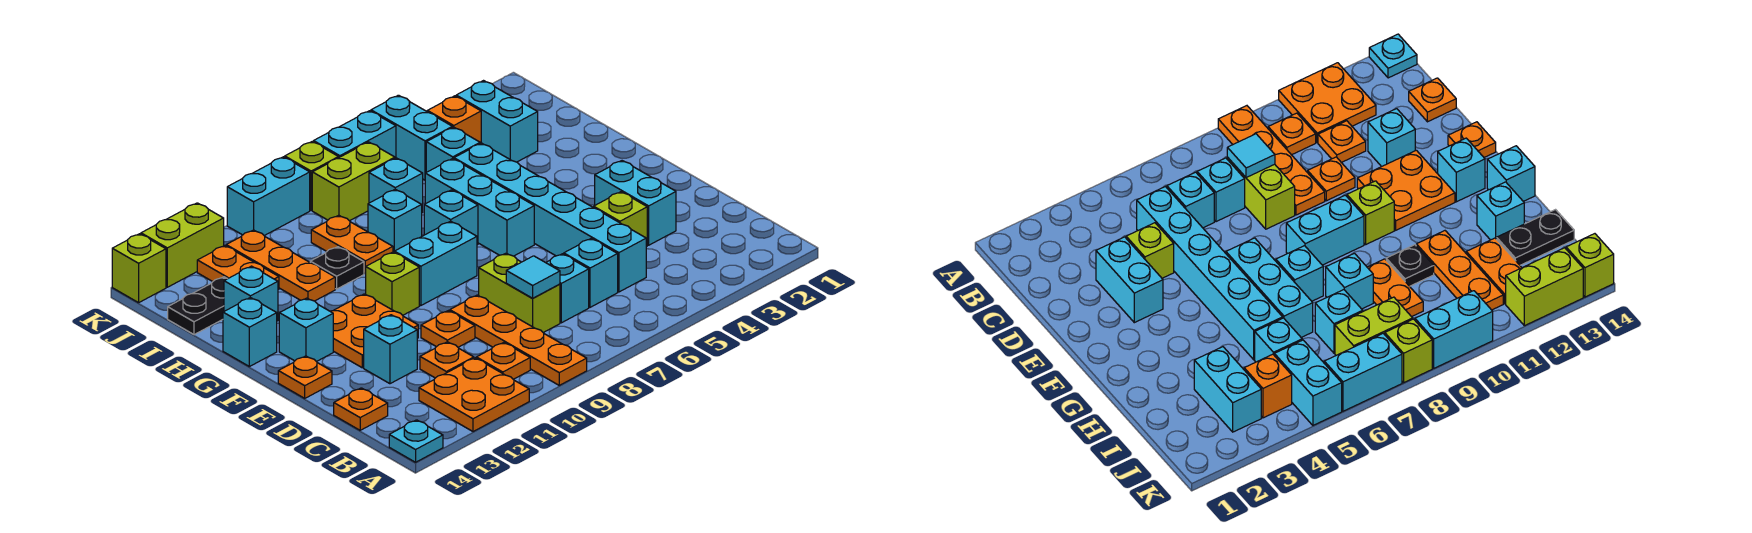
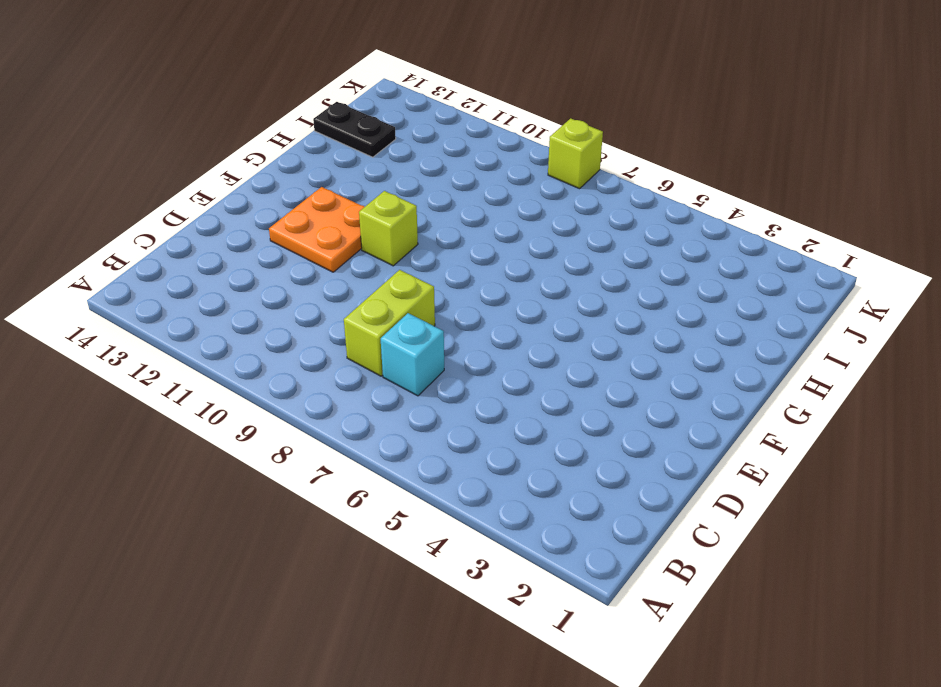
none -> orange plate A9:D9 level 1
none -> orange plate A11:B12 level 1
none -> cyan plate A14 level 1
none -> orange plate B10 level 1

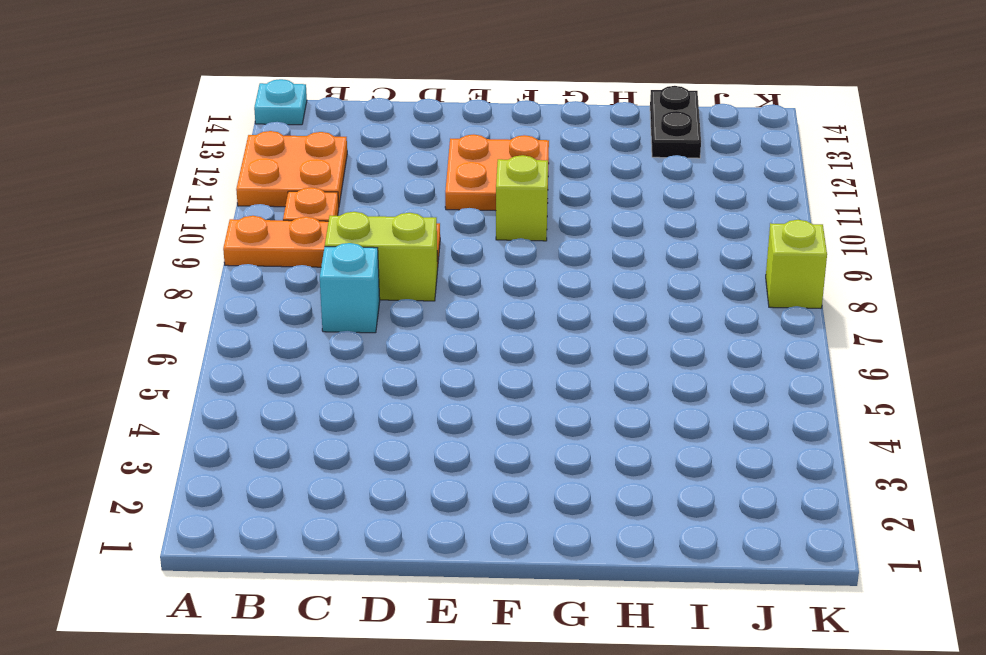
none -> cyan brick C5:H5 level 1
none -> cyan brick C6 level 1
none -> orange plate C11 level 1
none -> orange plate C14 level 1

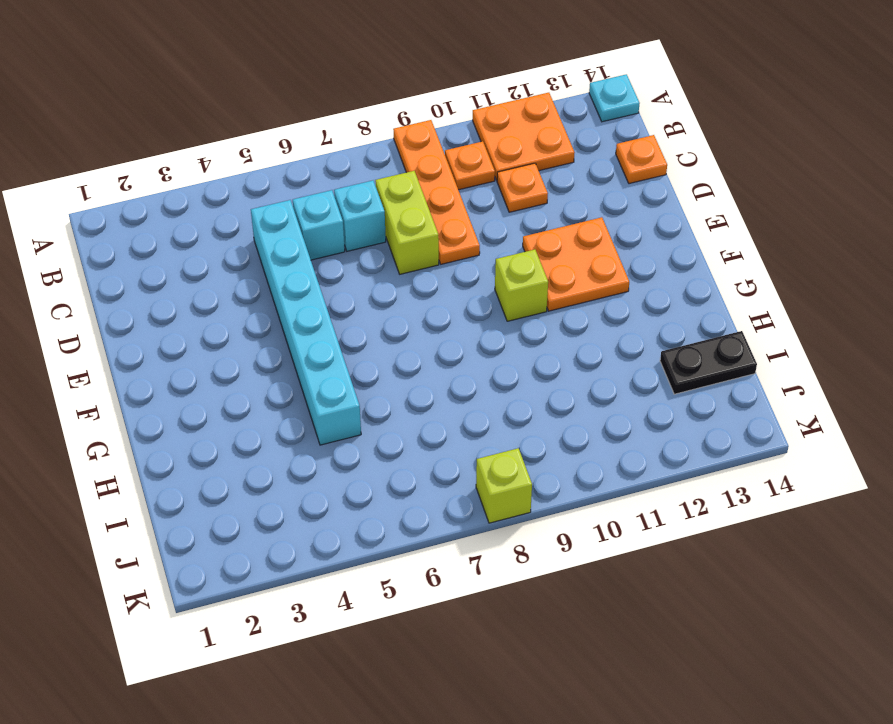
none -> cyan brick D3:E3 level 1
none -> lime brick D4 level 1
none -> orange plate D10 level 1
none -> cyan brick D12 level 1

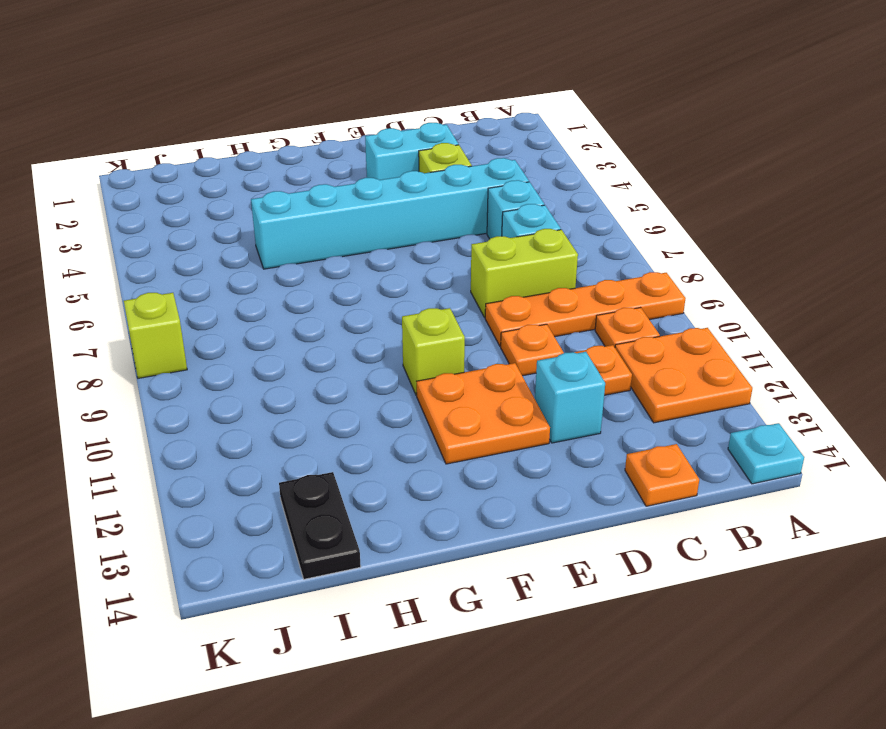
none -> orange plate E14 level 1
none -> cyan brick F6:H6 level 1
none -> cyan brick F8:F9 level 1
none -> cyan brick F13 level 1

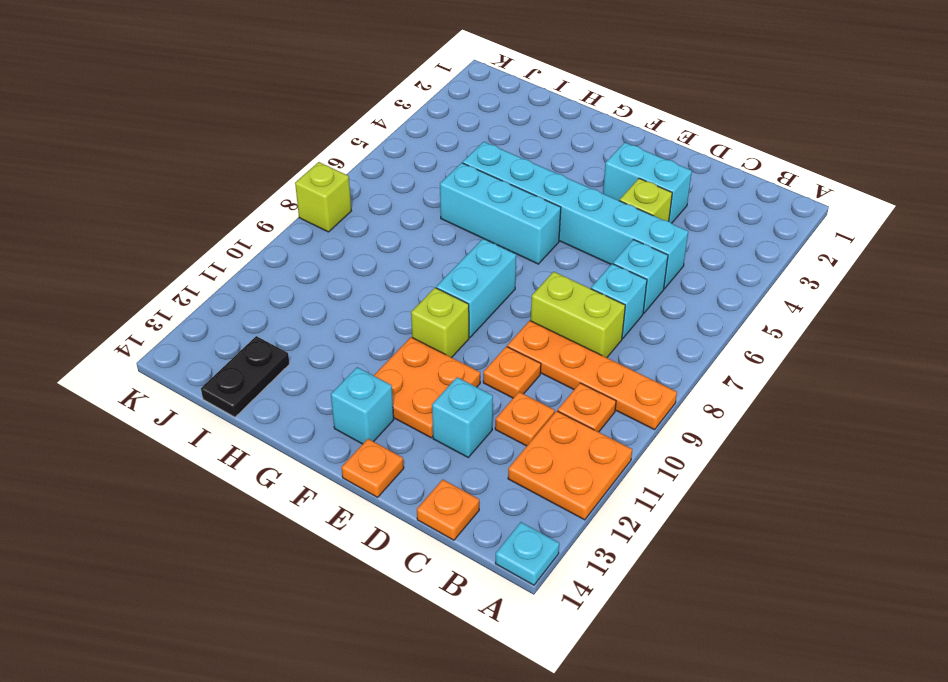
none -> cyan brick G7 level 1
none -> cyan brick G14 level 1
none -> cyan brick H8 level 1
none -> orange plate H9:I9 level 1

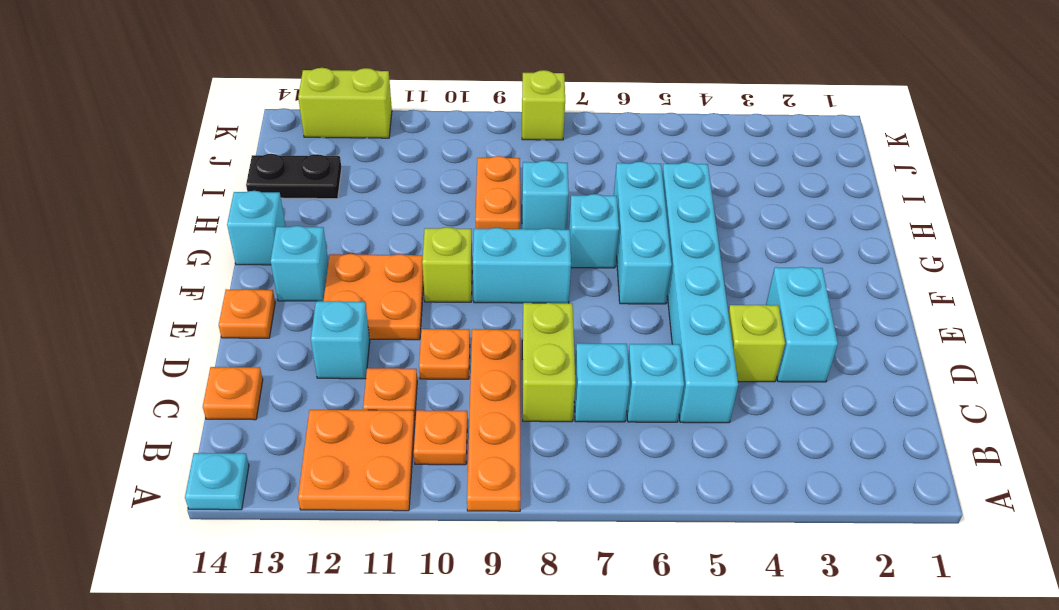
none -> black plate H10 level 1
none -> orange plate H11:J11 level 1
none -> cyan brick H13 level 1
none -> cyan brick I3:J3 level 1

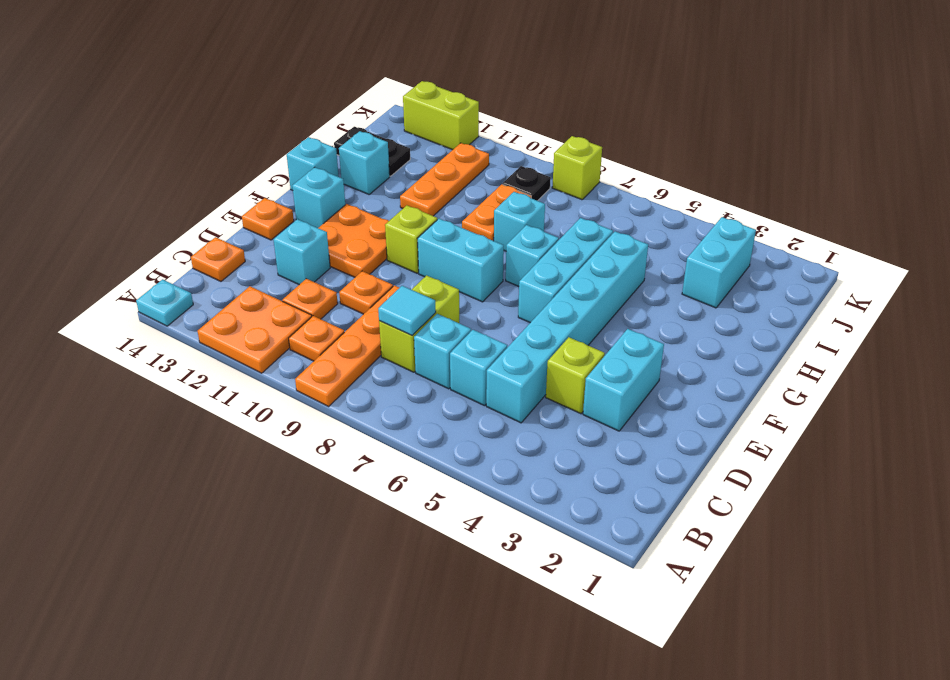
black plate J9 level 1 -> black plate H10 level 1
none -> cyan brick I5 level 1
none -> cyan brick I7 level 1
none -> orange plate I12:J12 level 1
none -> orange brick J4 level 1

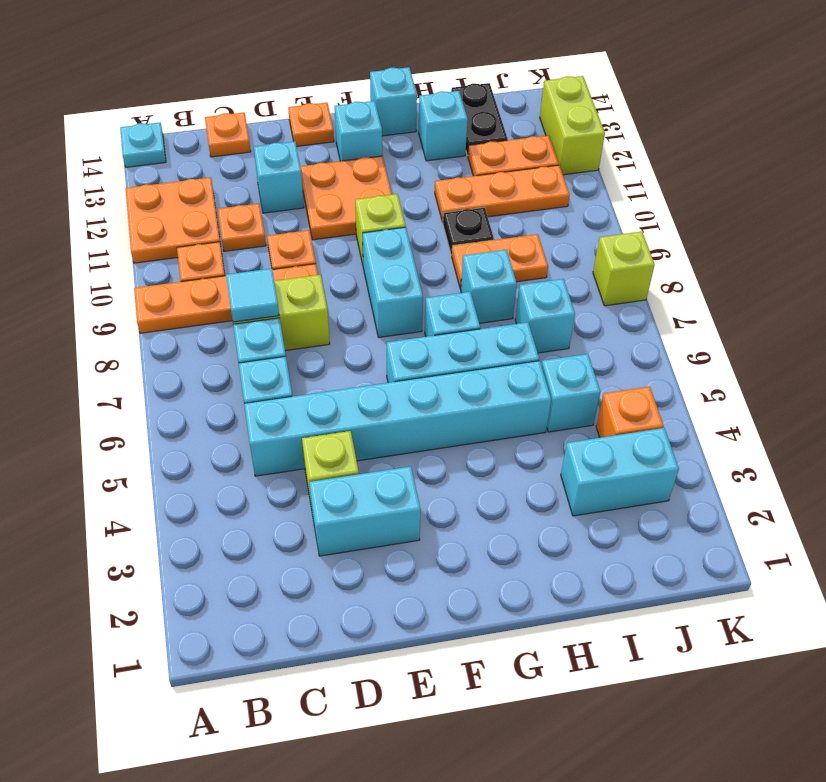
none -> cyan brick J5:K5 level 1
none -> lime brick J7:J8 level 1
none -> cyan brick K6:K7 level 1
none -> cyan brick K9:K10 level 1

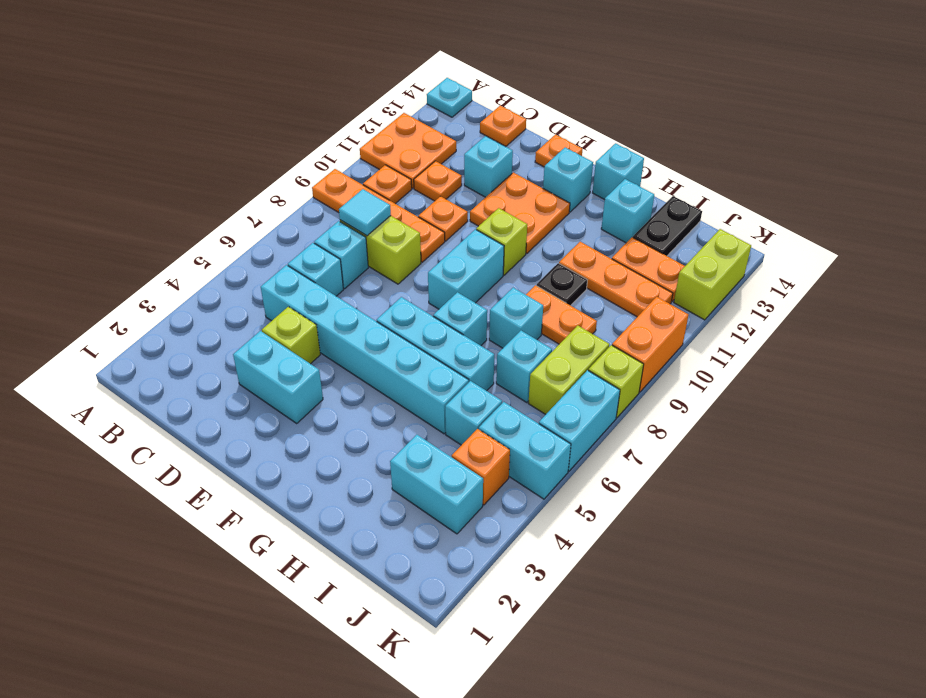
orange brick K9:K10 level 1 -> cyan brick K9:K10 level 1
none -> lime brick K14 level 1

